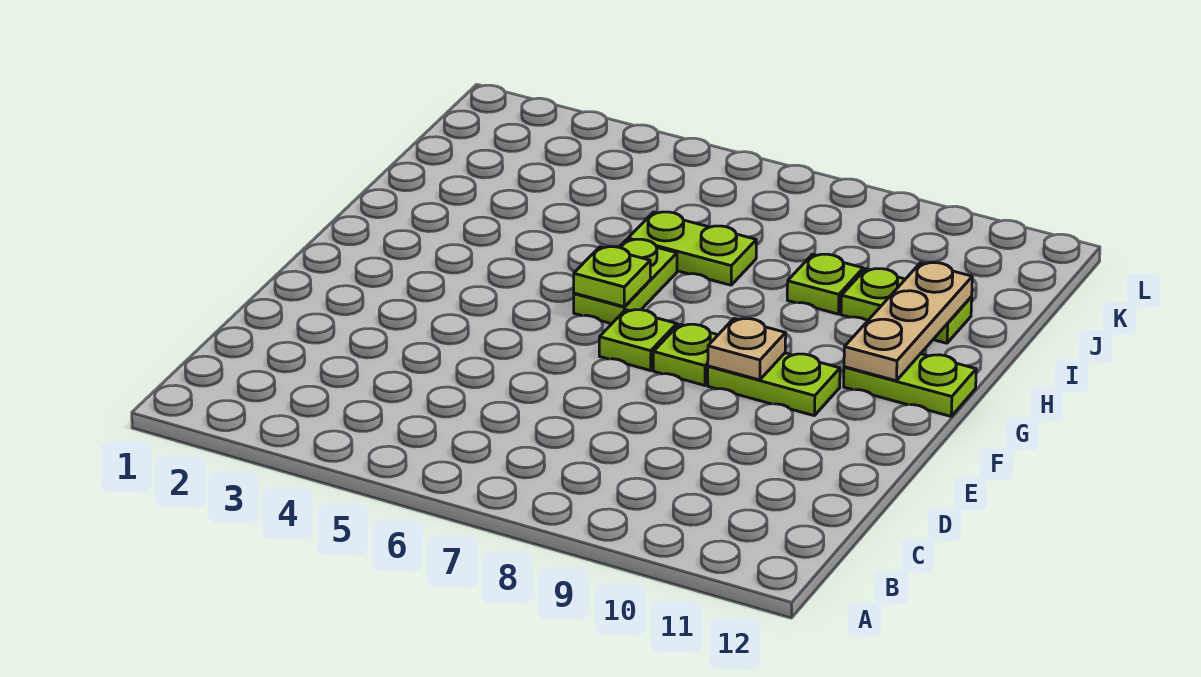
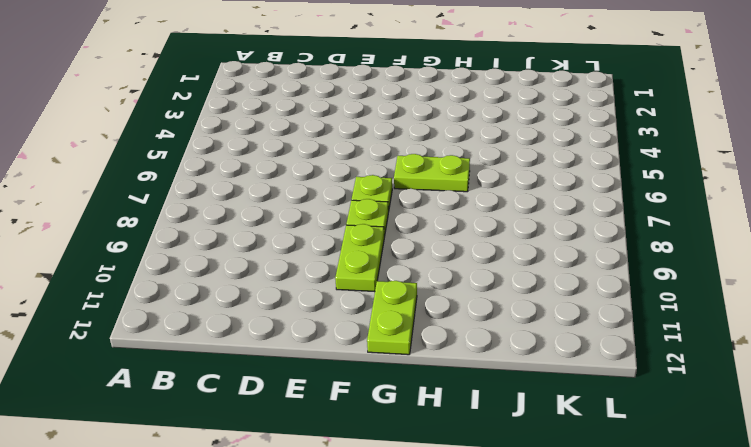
none -> lime plate I6:I7 level 1
none -> lime plate I9 level 1

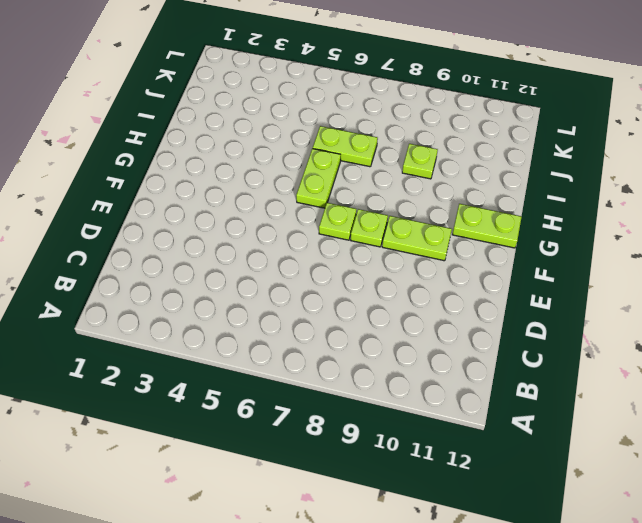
none -> lime plate I10:I11 level 1
none -> tan plate F9 level 2

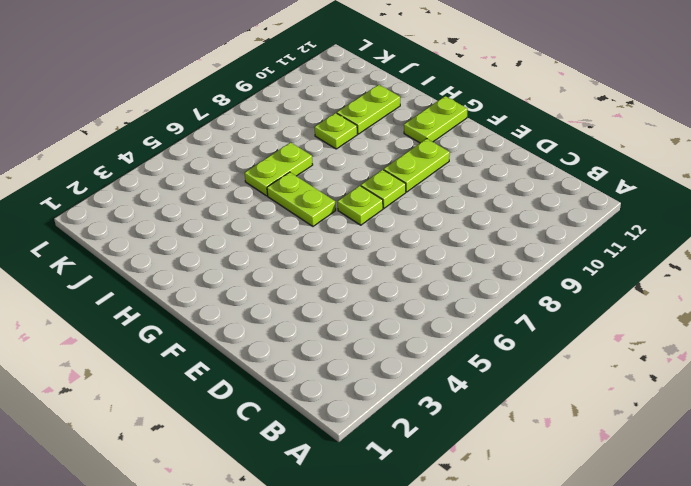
none -> tan plate F9 level 2
none -> lime plate G6 level 2

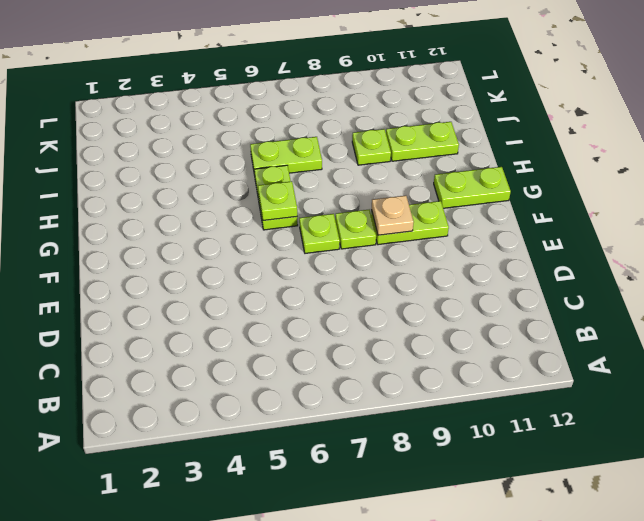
none -> tan plate G11:I11 level 2

